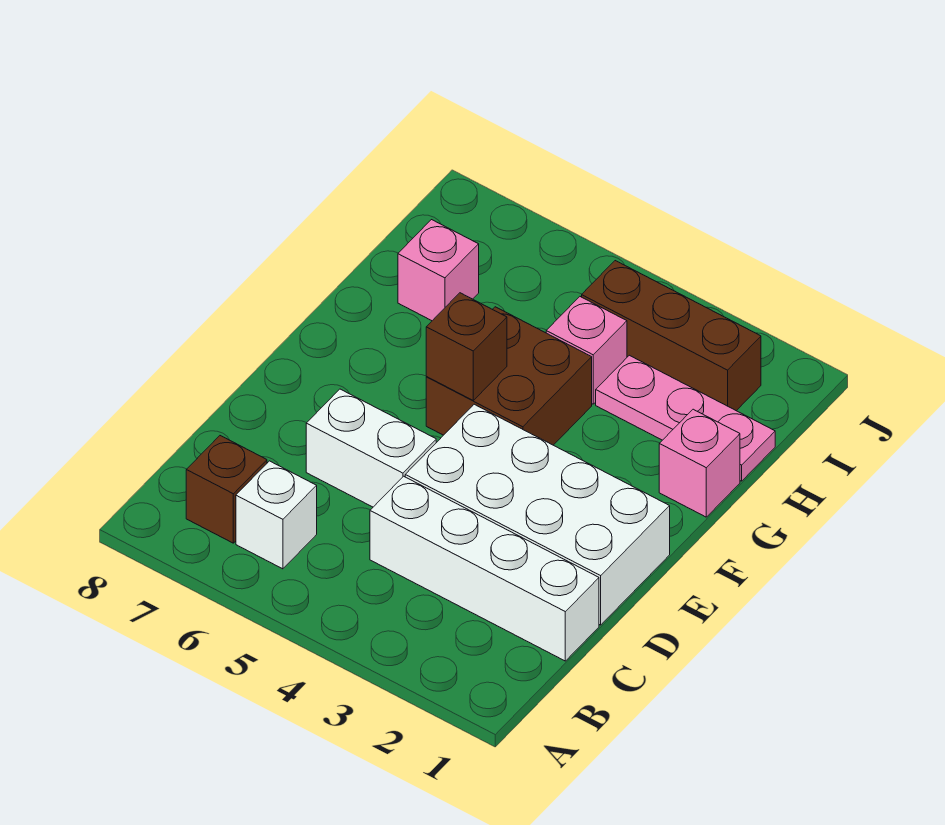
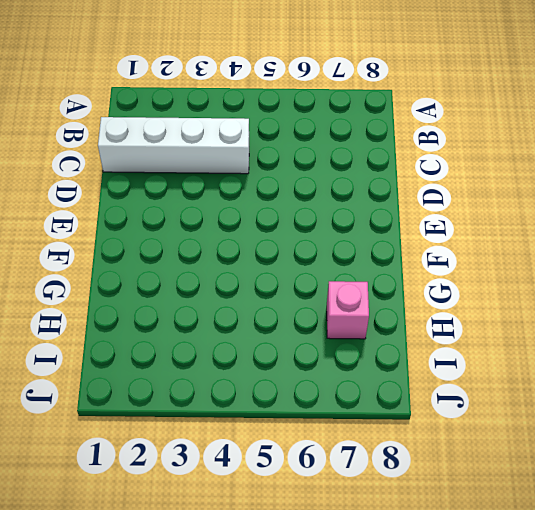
none -> white brick B6 level 1
none -> brown brick B7 level 1
none -> white brick D1:E4 level 1

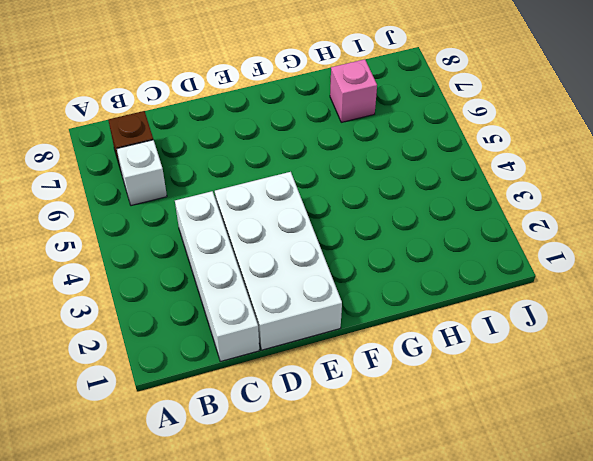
none -> white brick D5:D6 level 1
none -> brown brick F4:G5 level 1
none -> pink brick G1 level 1

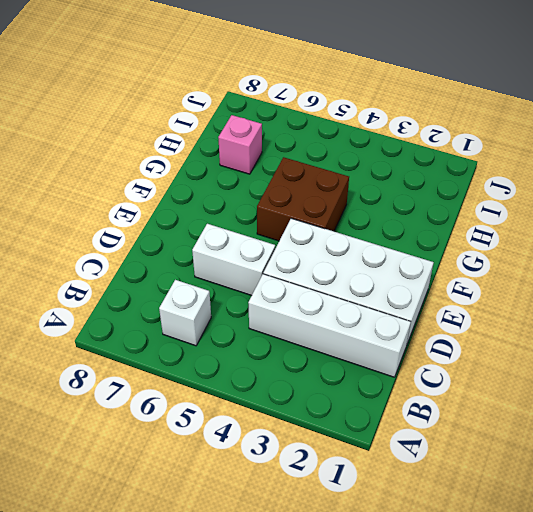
none -> brown brick B7 level 1
none -> pink brick G1 level 1
none -> pink plate H1:H3 level 1

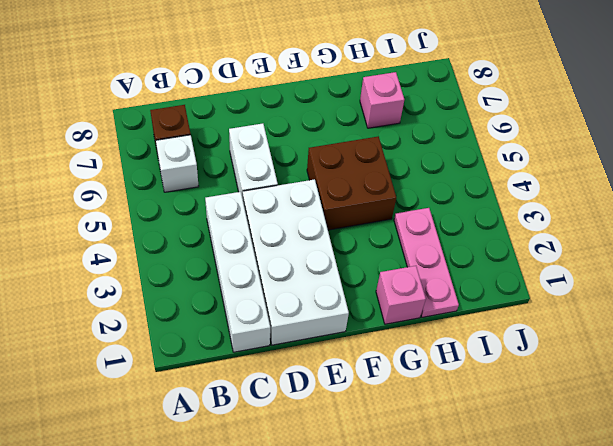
none -> pink brick H4 level 1
none -> brown brick I2:I4 level 1
none -> brown brick F5 level 2

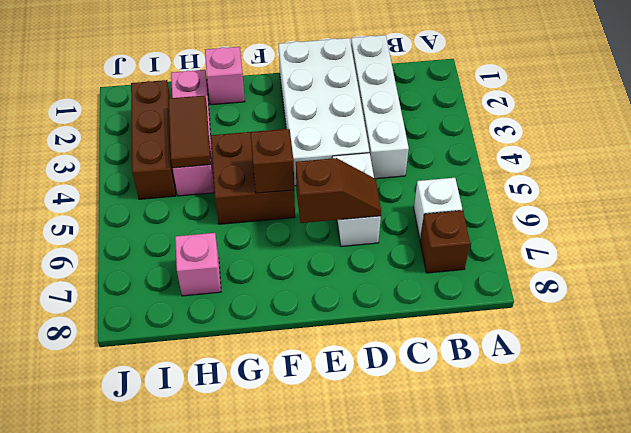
brown slope D6:E6 level 2 top E -> none
brown tile H3:H4 level 2 -> none

